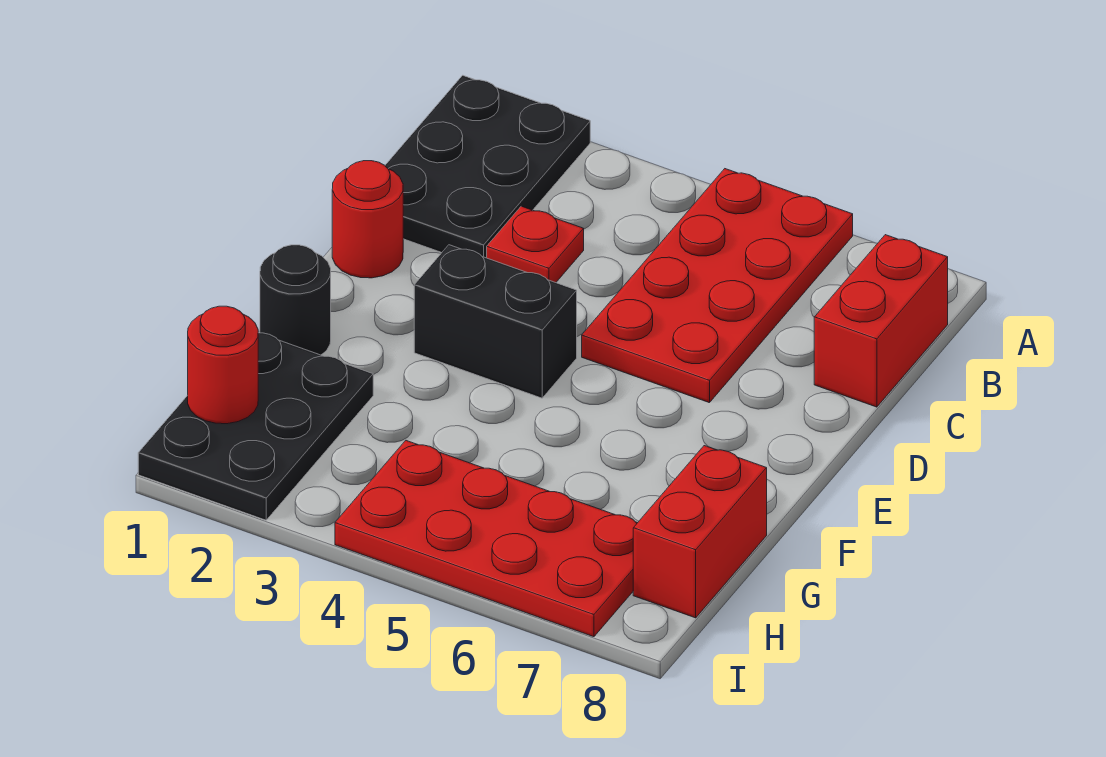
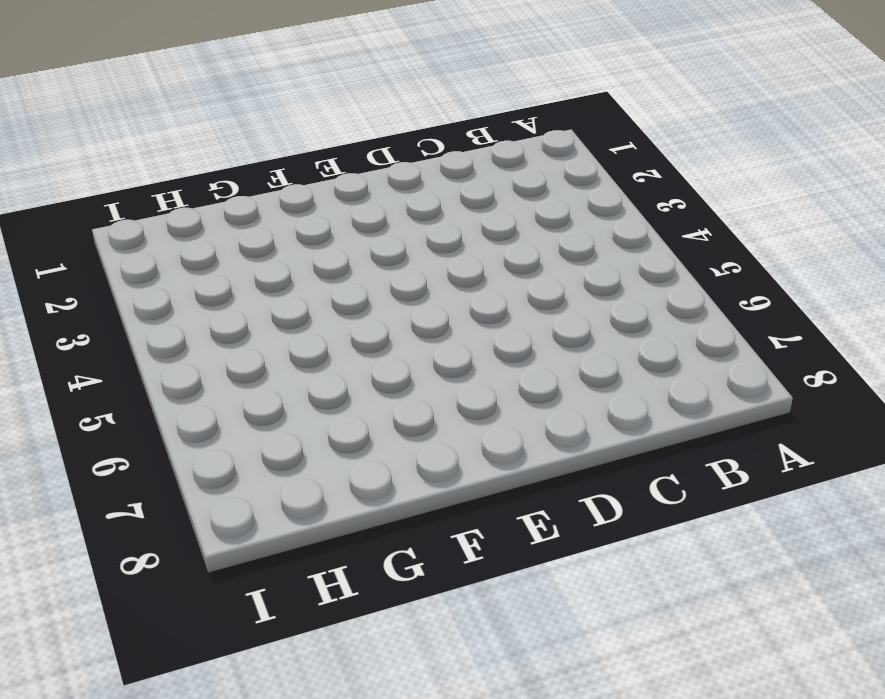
none -> black plate A1:C2 level 1
none -> red plate A5:D6 level 1

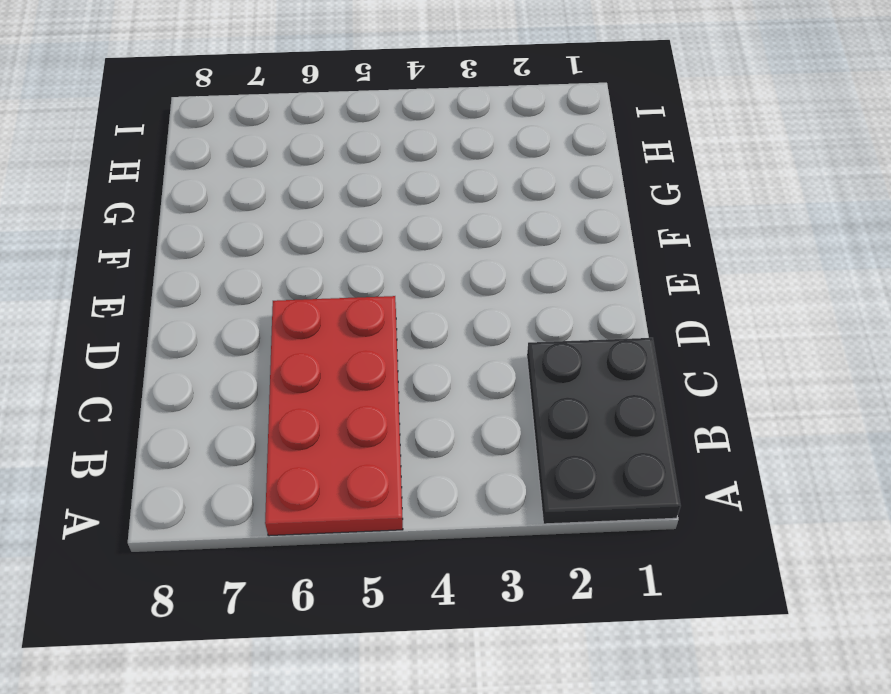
none -> red brick B8:C8 level 1
none -> red plate C3 level 1

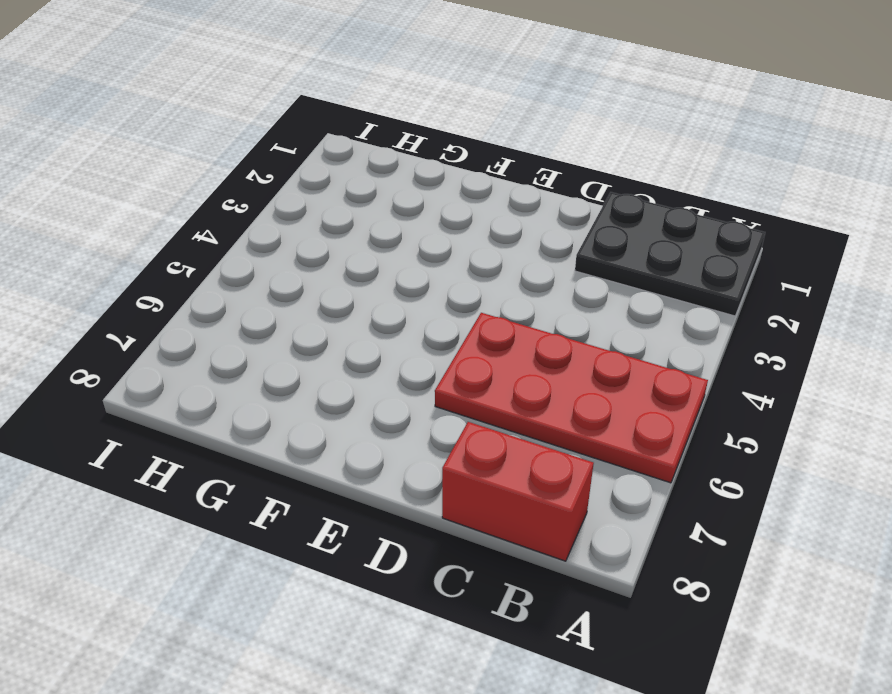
none -> red plate C3 level 1
none -> red round brick D1 level 1

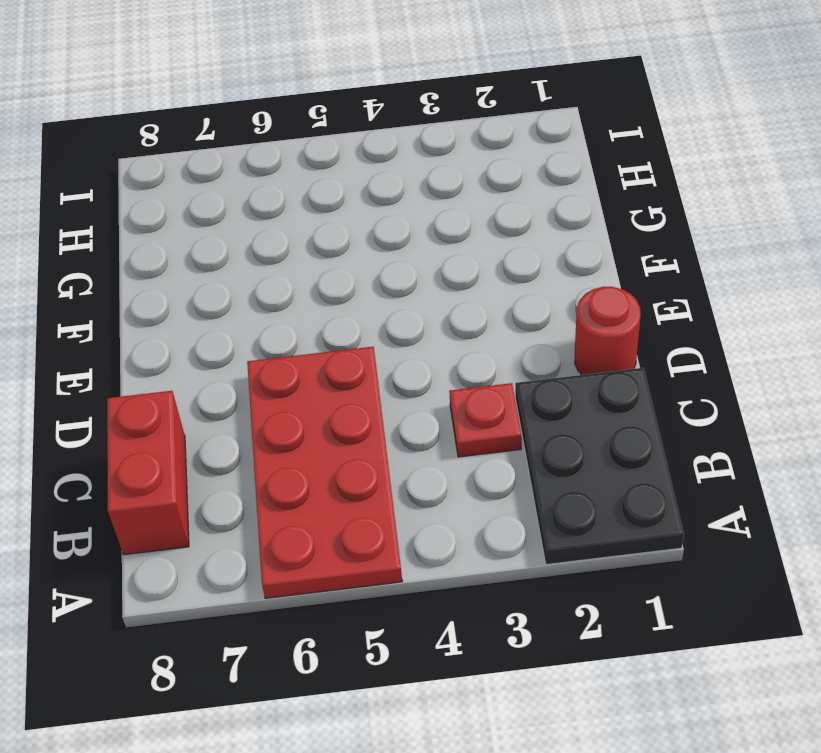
none -> black brick E3:E4 level 1
none -> black round brick F1 level 1

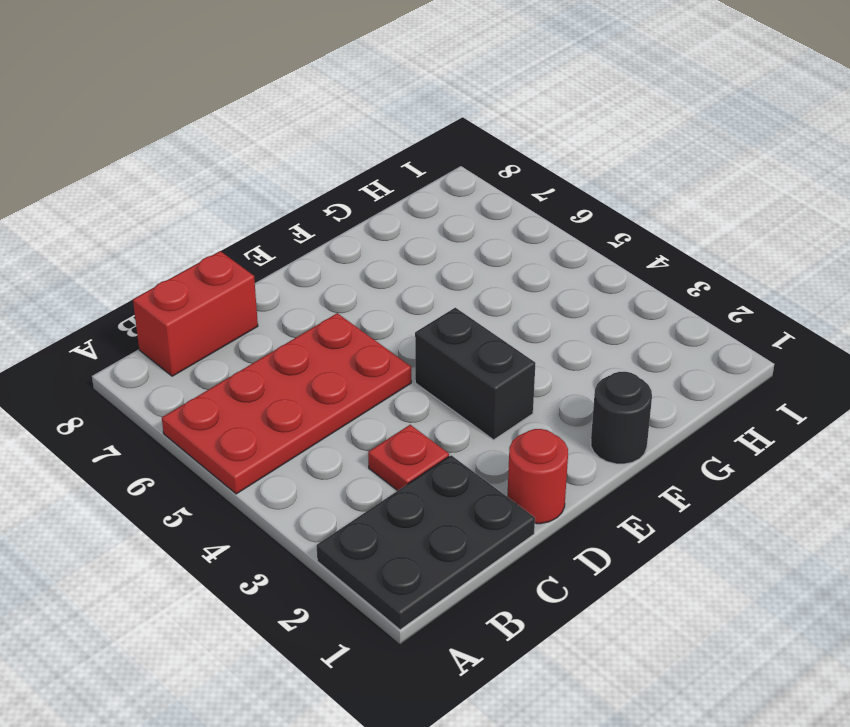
none -> black plate G1:I2 level 1
none -> red brick G8:H8 level 1

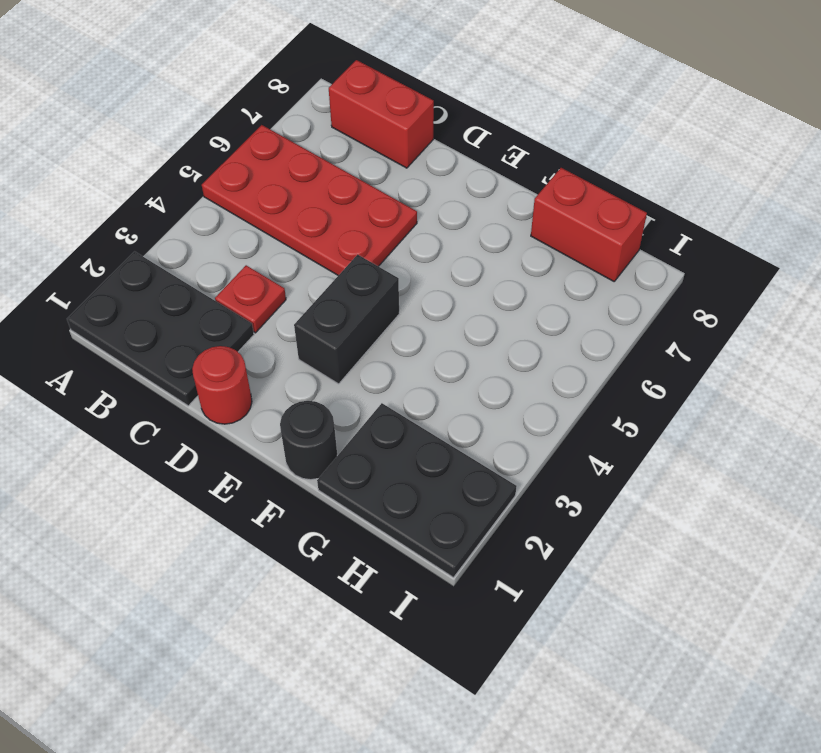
none -> red plate H4:I7 level 1
none -> red round brick H1 level 2

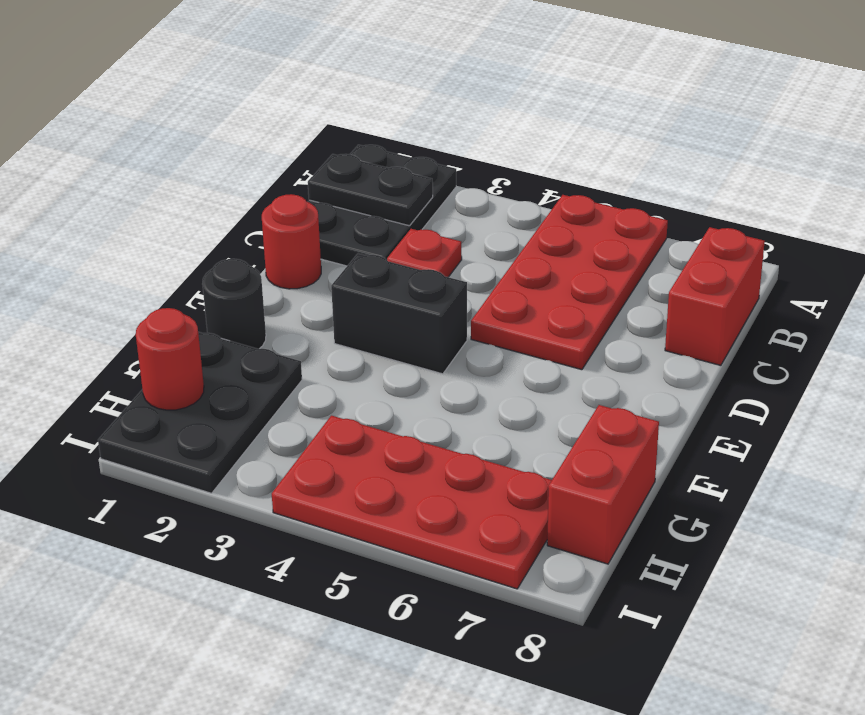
black plate B1:B2 level 2 -> none

